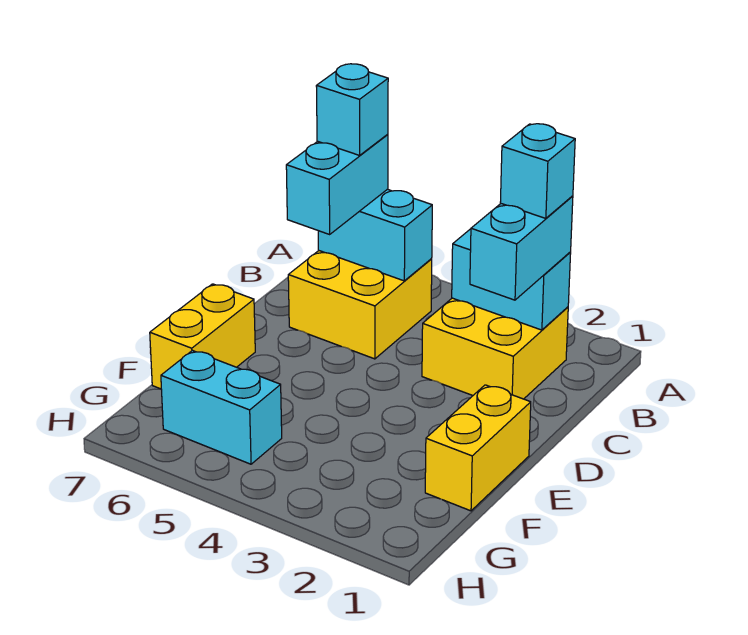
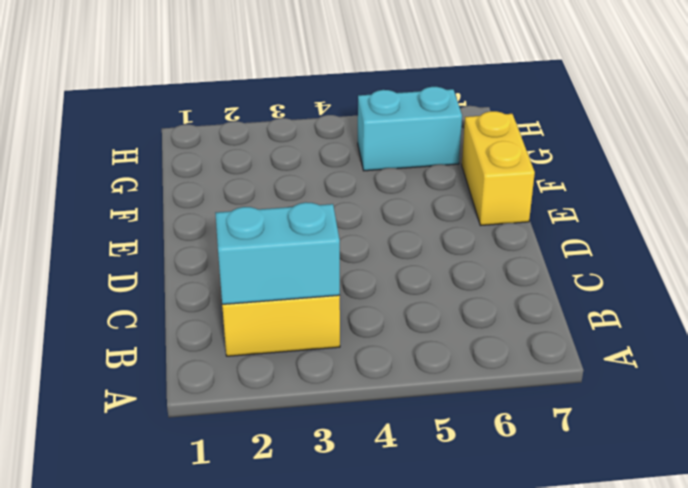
none -> yellow brick B5:C6 level 1
none -> yellow brick E1:F1 level 1

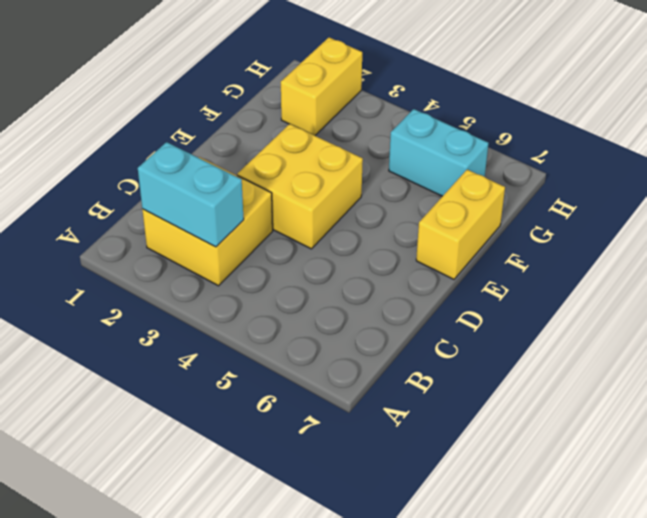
yellow brick D3:E4 level 1 -> yellow brick B5:C6 level 1
yellow brick G2:H2 level 1 -> yellow brick E1:F1 level 1
none -> cyan brick B5:B6 level 2
none -> cyan brick B2:C2 level 3

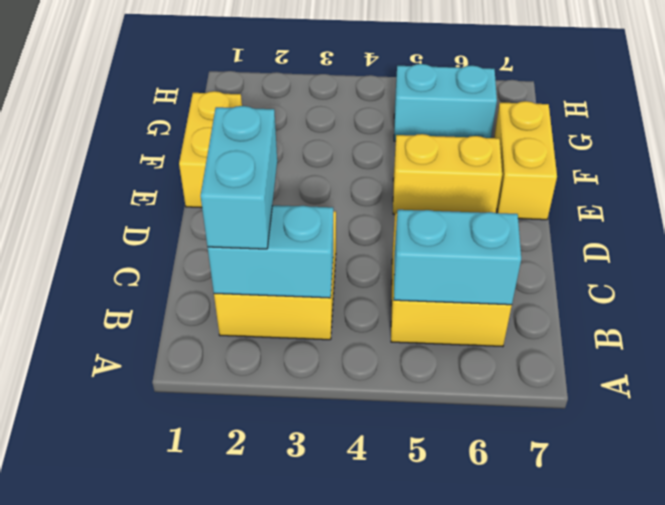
yellow brick E5:E6 level 1 -> none
none -> cyan brick B6:C6 level 3
none -> cyan brick B2 level 4

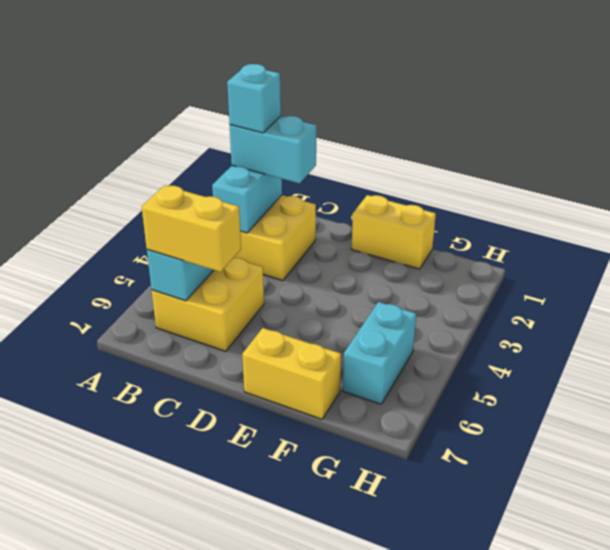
yellow brick B6:C6 level 3 -> cyan brick B6:C6 level 3
none -> cyan brick B6 level 4

